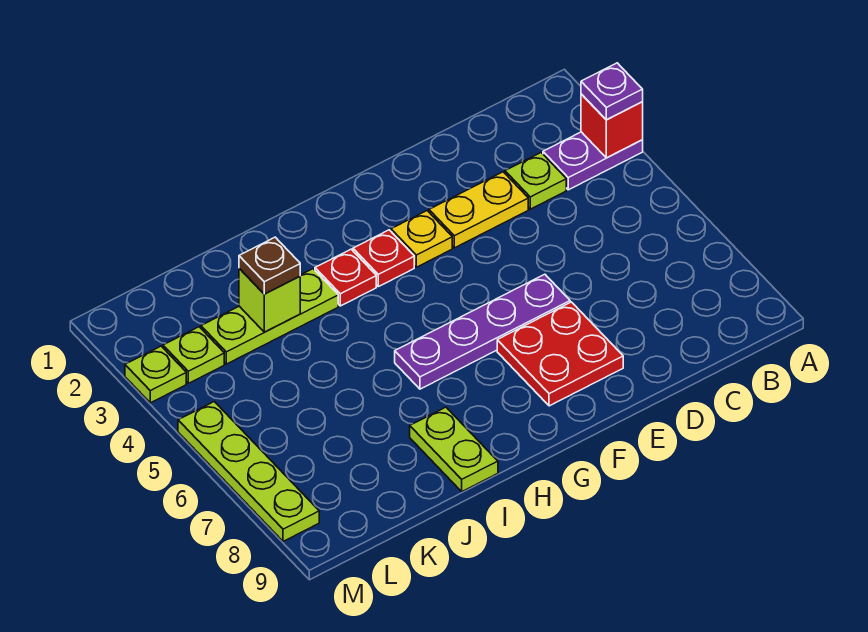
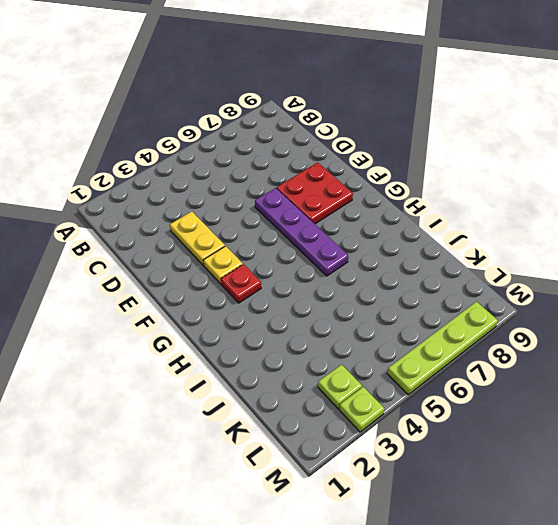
none -> purple plate A3:B3 level 1
none -> lime plate C3 level 1
none -> red plate H3 level 1

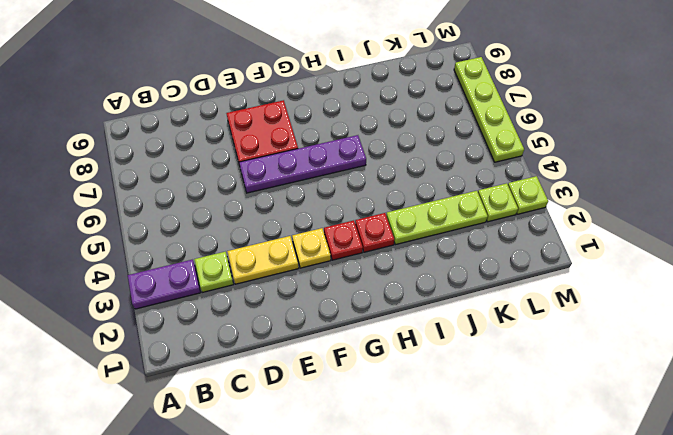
none -> lime plate I8:I9 level 1
none -> red brick A3 level 2
none -> lime brick J3 level 2

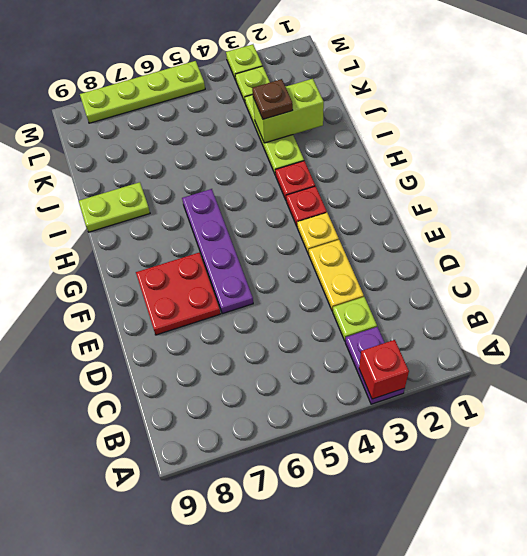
lime brick J2:J3 level 2 -> lime brick J3 level 2
none -> purple plate A3 level 3

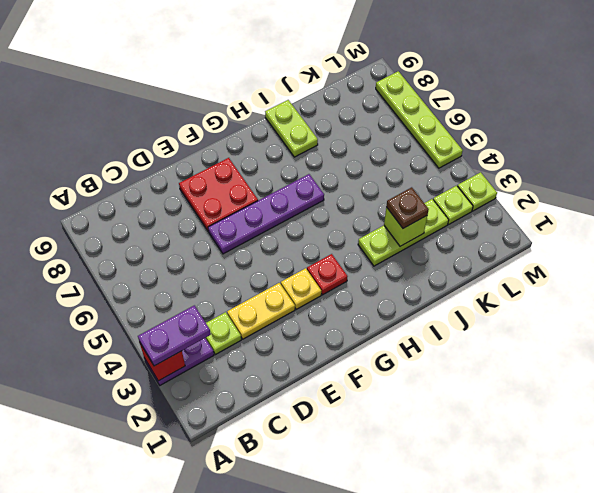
purple plate A3:B3 level 3 -> purple plate A3 level 3
none -> red plate H3 level 1

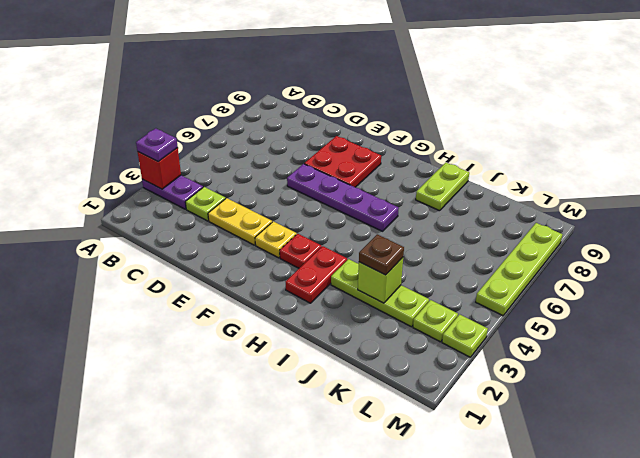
red plate H2:H3 level 1 -> red plate H3 level 1

